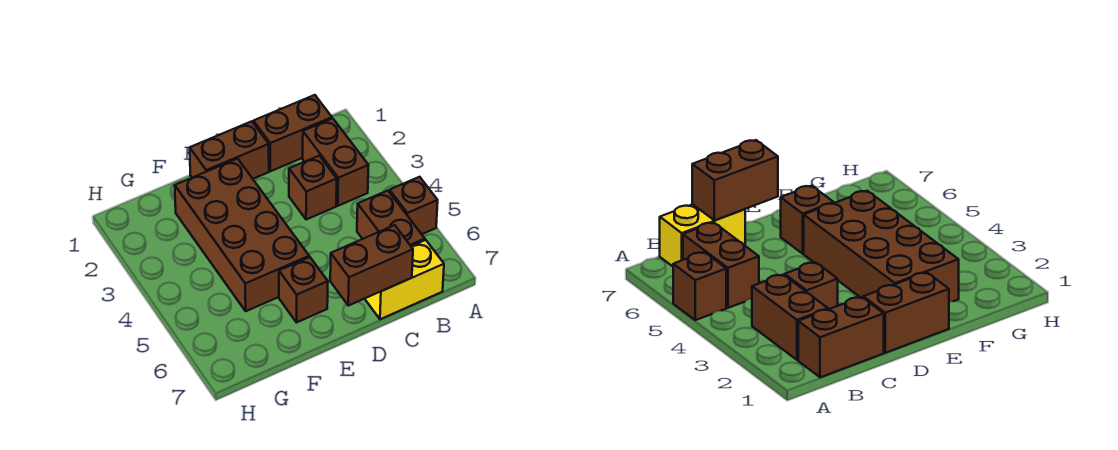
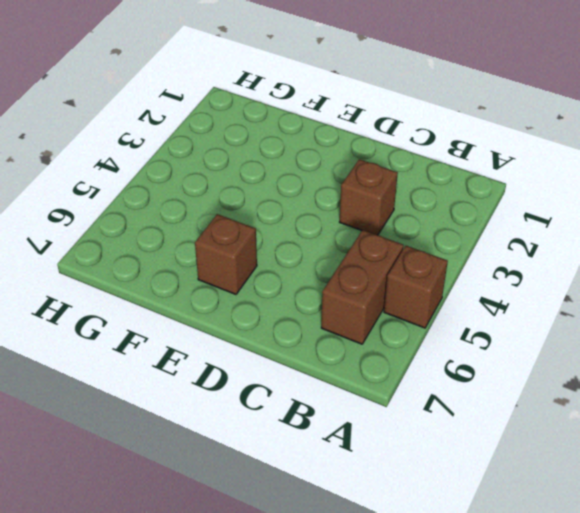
none -> brown brick B1:C1 level 1
none -> brown brick B2:B3 level 1

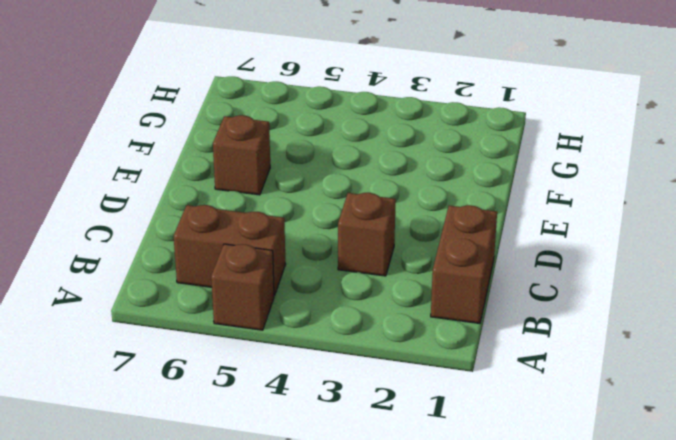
none -> brown brick B2:B3 level 1
none -> yellow brick B7:C7 level 1

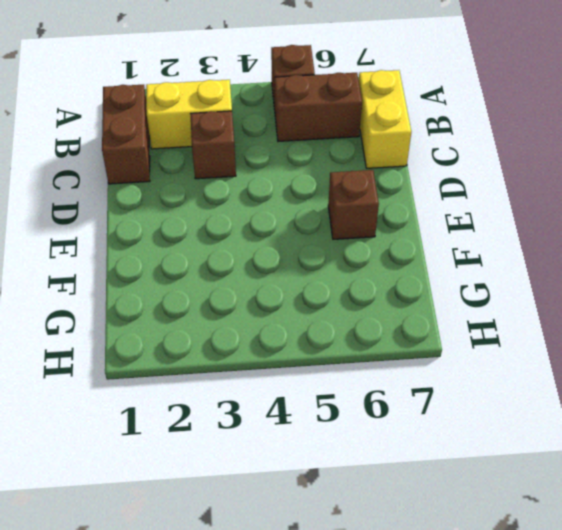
yellow brick B2:B3 level 1 -> brown brick B2:B3 level 1
none -> brown brick D1:E1 level 1
none -> brown brick E2:F5 level 1

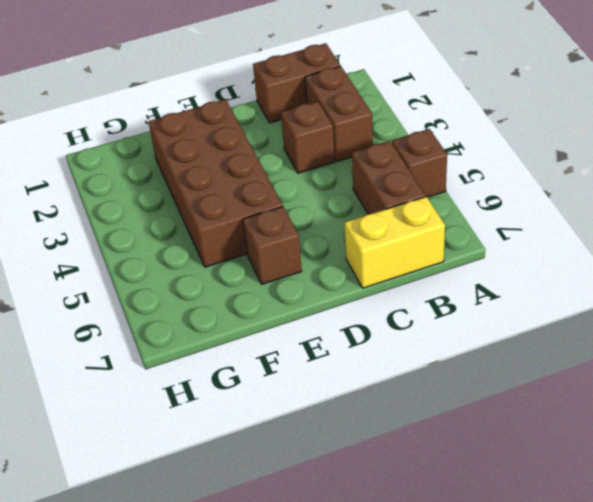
none -> brown brick D1:E1 level 1
none -> brown brick C7:D7 level 2

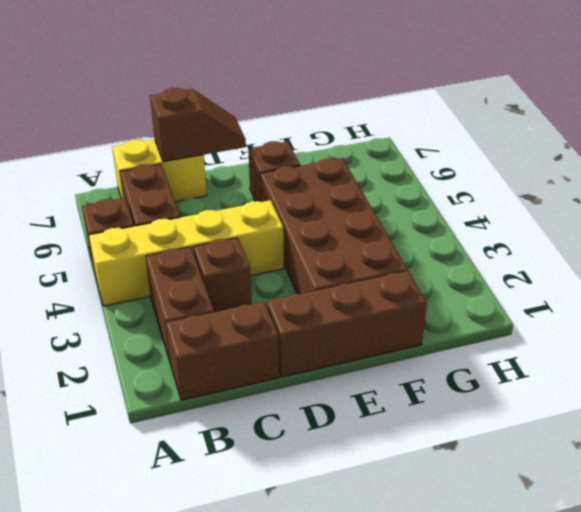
yellow brick A4:D4 level 1 -> none
brown slope C7:D7 level 2 top C -> brown brick C7:D7 level 2
brown brick D1:F1 level 1 -> brown brick D1:E1 level 1

